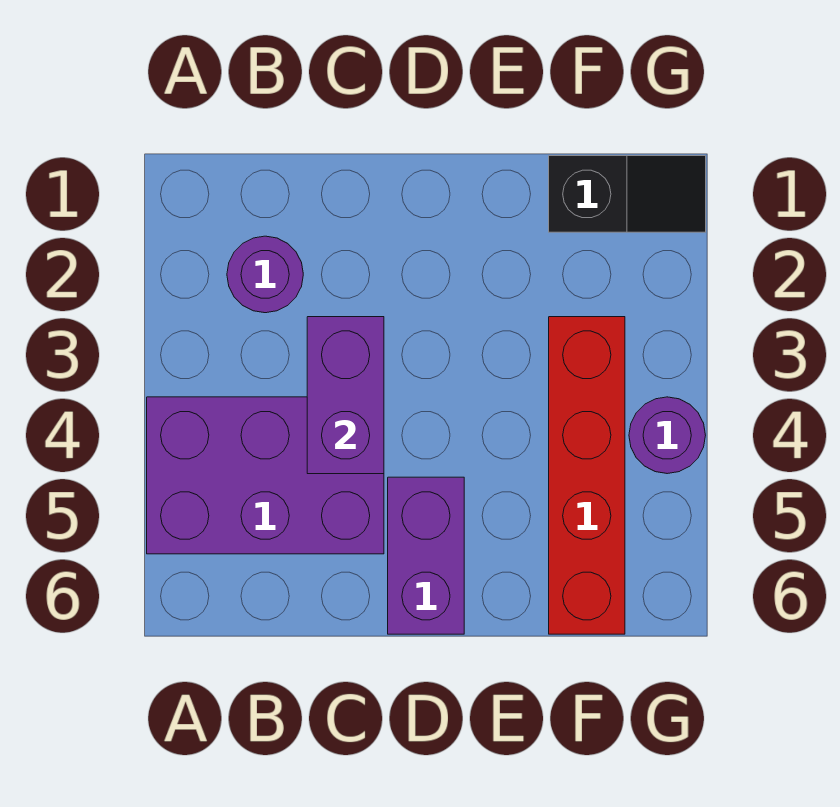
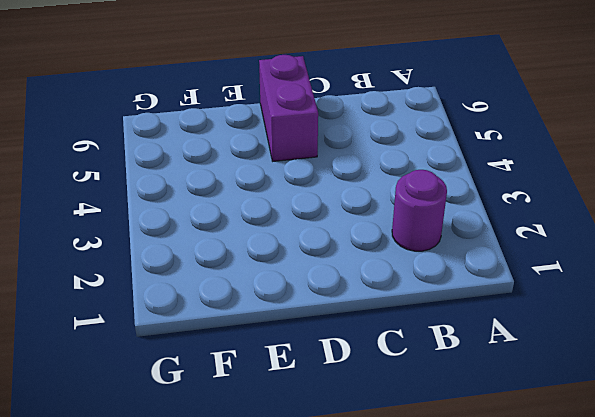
none -> purple brick A4:C5 level 1
none -> black slope F1:G1 level 1 top F

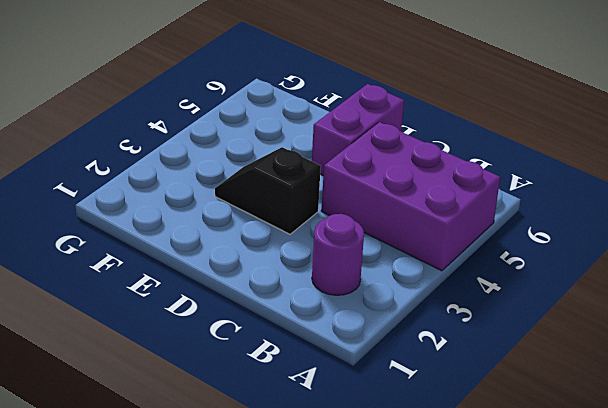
black slope D3:E3 level 1 top D -> black slope F1:G1 level 1 top F
none -> red brick F3:F6 level 1
none -> purple round brick G4 level 1

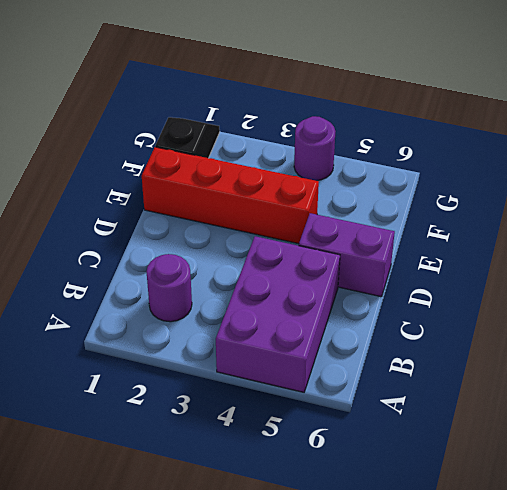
red brick E1:E4 level 1 -> red brick F3:F6 level 1
none -> purple brick C3:C4 level 2

